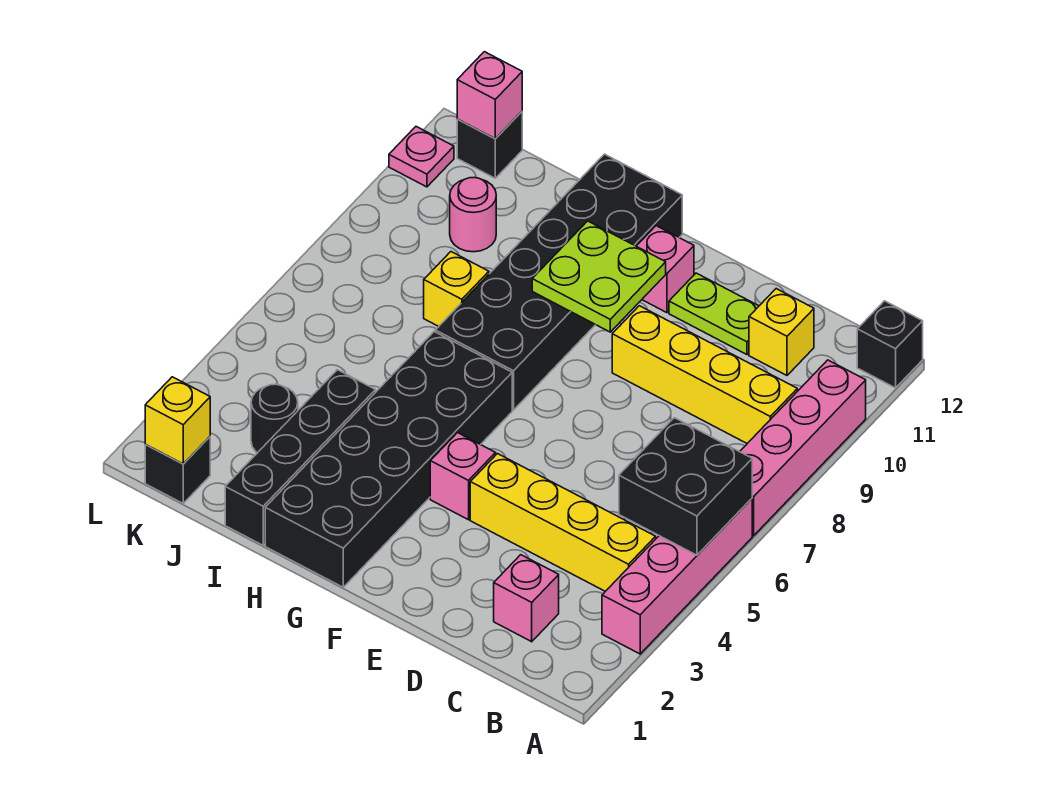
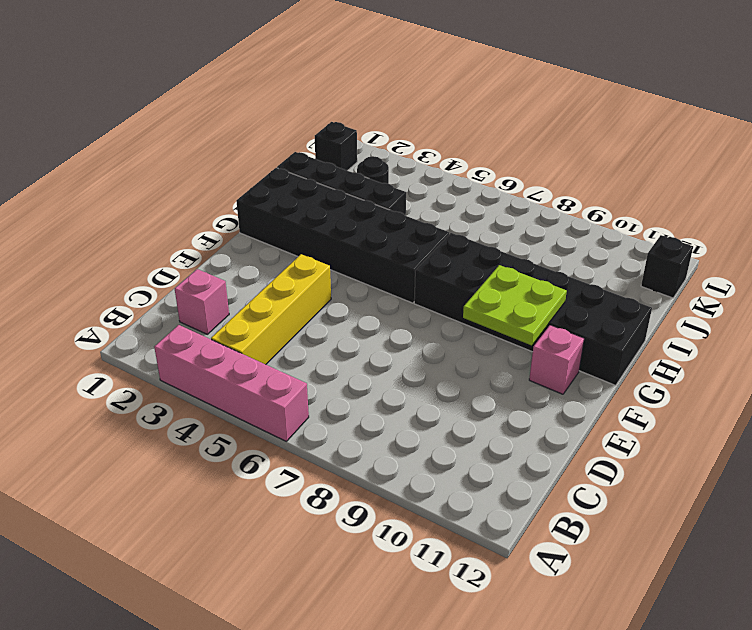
none -> pink brick A7:A10 level 1
none -> black brick A12 level 1
none -> yellow brick B9:E9 level 1

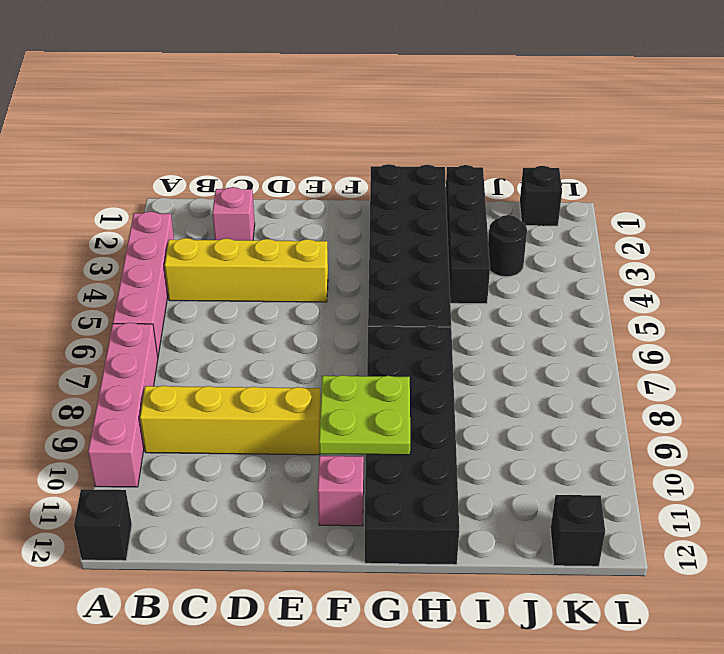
none -> yellow brick C11 level 1
none -> lime plate D11:E11 level 1
none -> pink brick F4 level 1

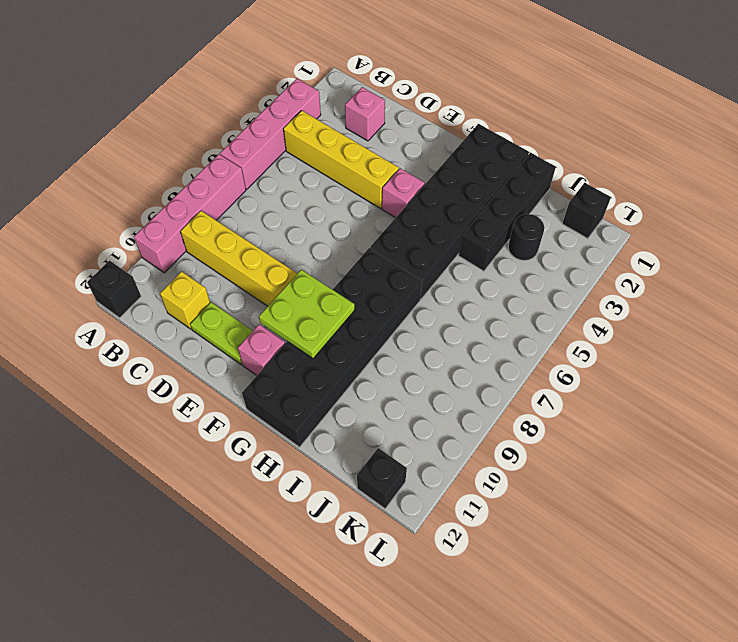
none -> yellow brick I8 level 1
none -> pink round brick J10 level 1
none -> pink plate L11 level 1

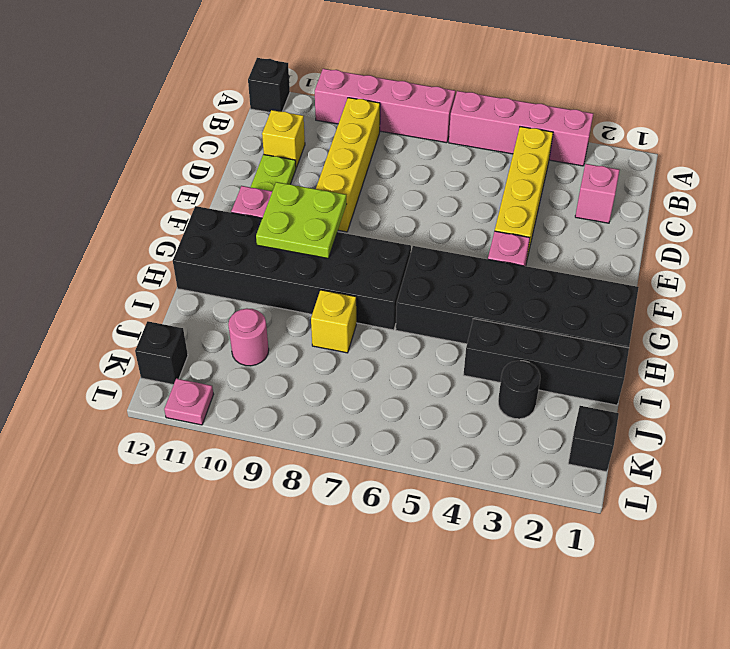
none -> black brick A5:B6 level 2
none -> yellow brick K1 level 2
none -> pink brick K12 level 2

